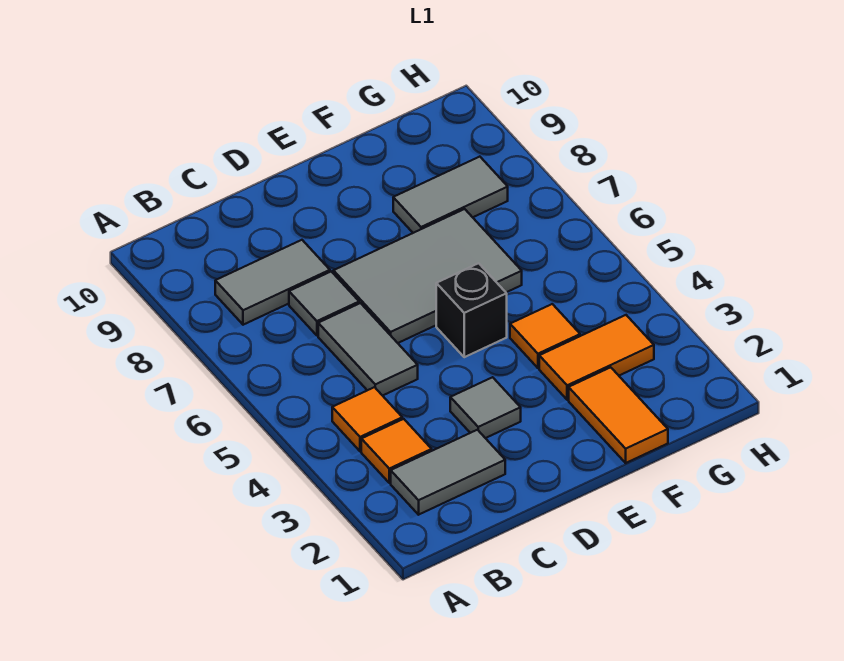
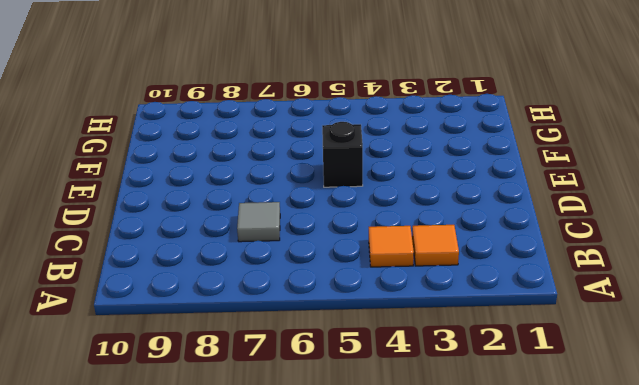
none -> grey tile B2:C2 level 1
none -> grey tile B8:C8 level 1
none -> grey tile C5:C6 level 1

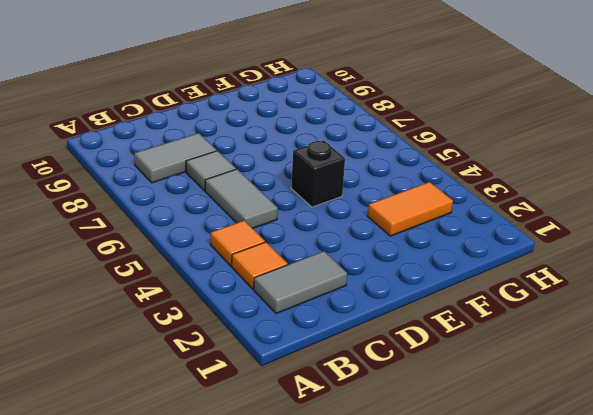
none -> grey tile D3 level 1
none -> grey tile D6:F7 level 1
none -> orange tile F1:F2 level 1

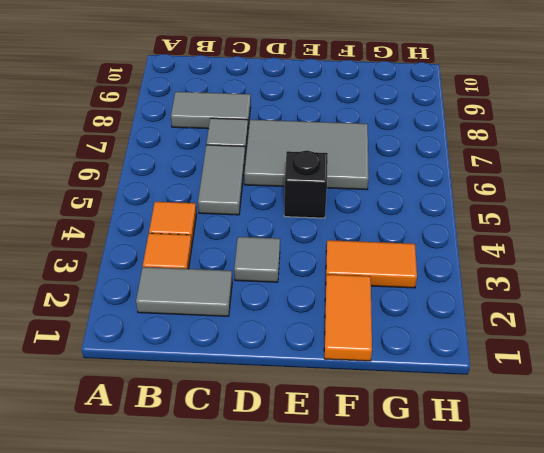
none -> orange tile F4 level 1
none -> grey tile F8:G8 level 1

